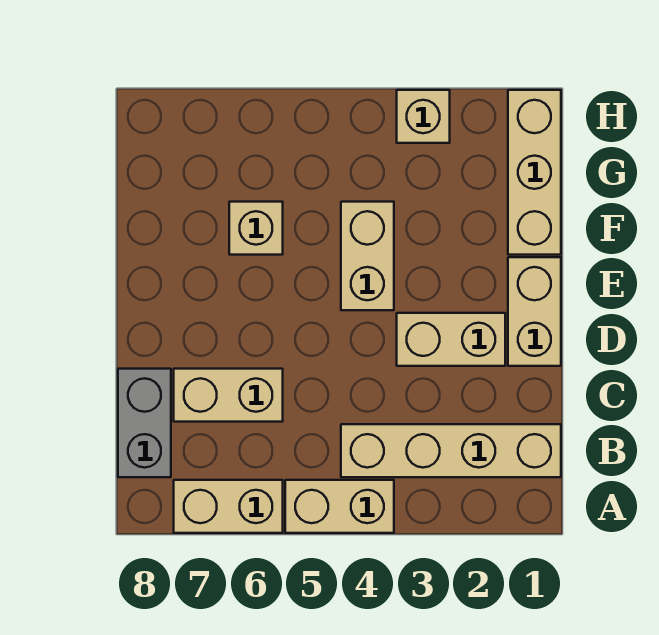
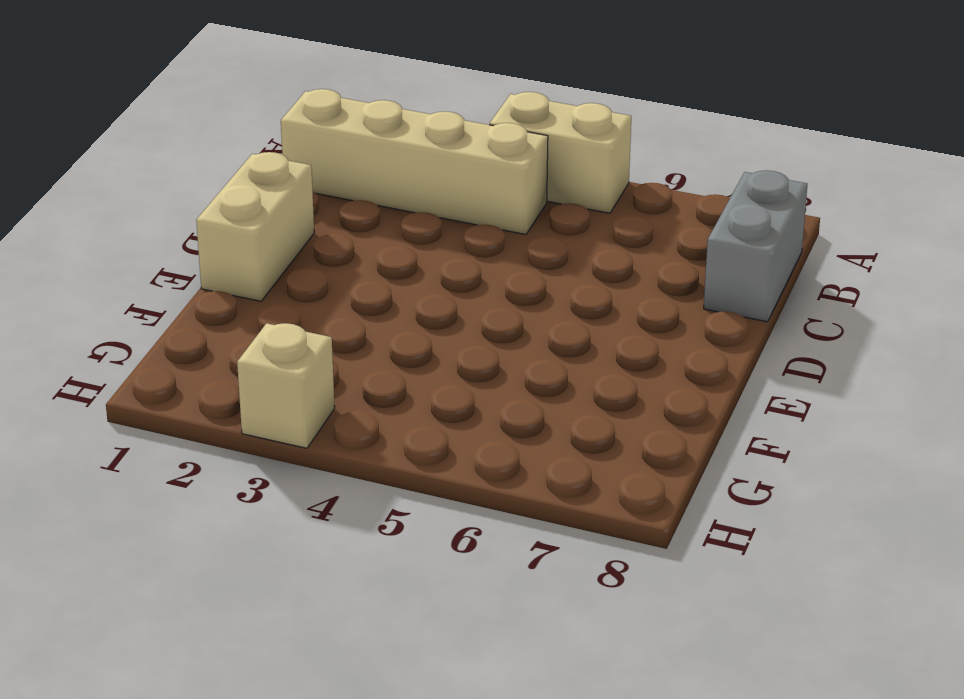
none -> tan brick A6:A7 level 1
none -> tan brick C6:C7 level 1

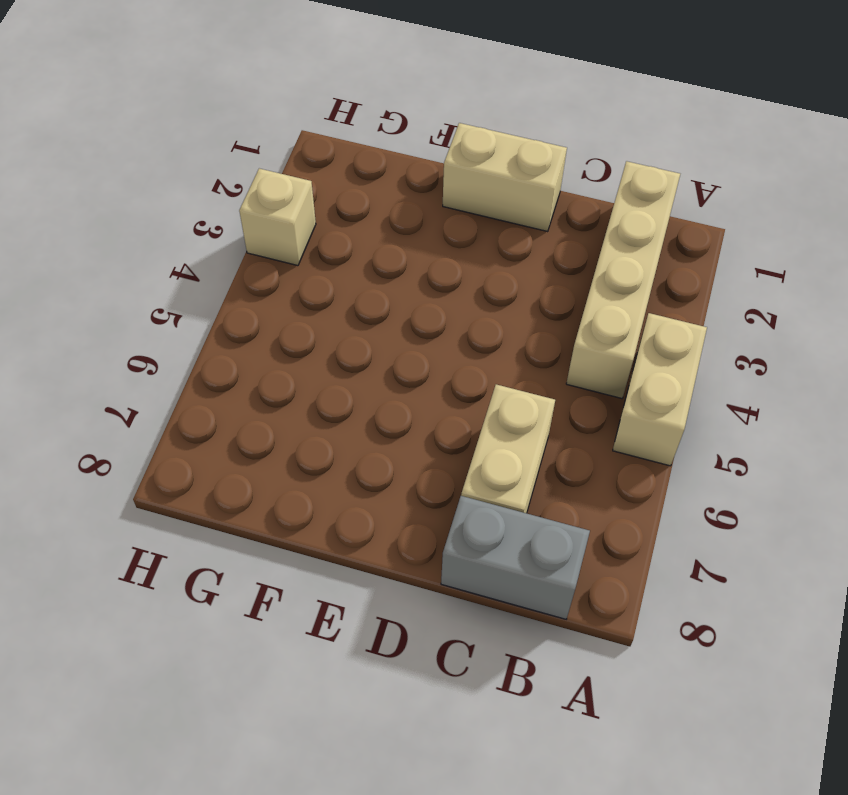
none -> tan brick A6:A7 level 1
none -> tan brick D2:D3 level 1

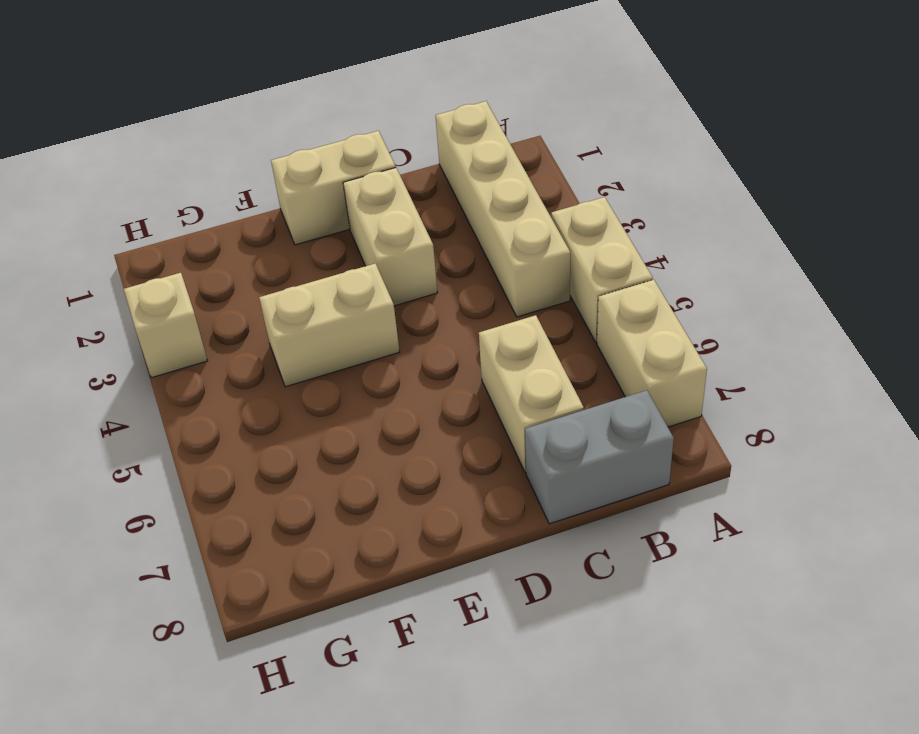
none -> tan brick F1:H1 level 1
none -> tan brick F6 level 1

